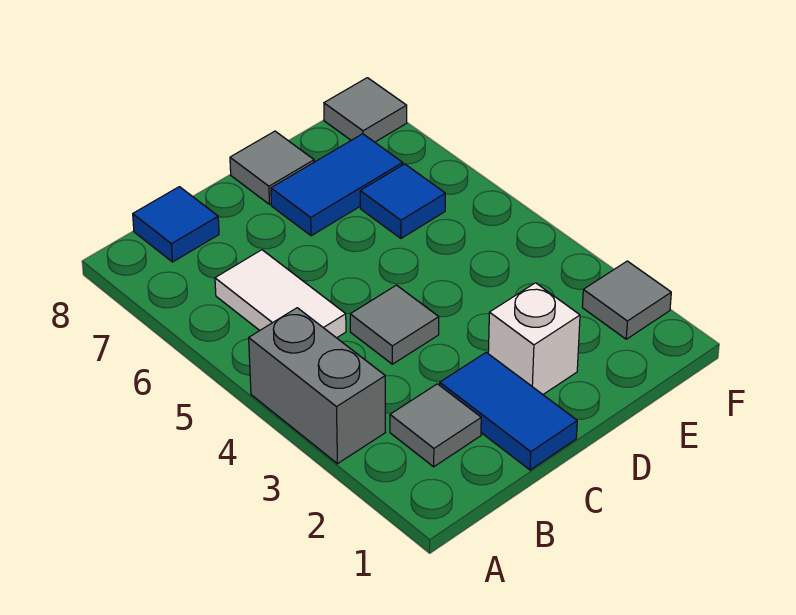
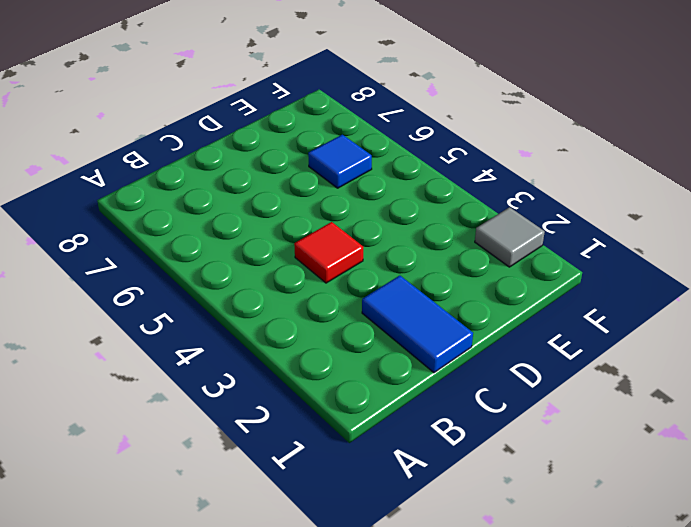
red tile C4 level 1 -> grey tile C4 level 1
none -> grey brick A3:A4 level 1
none -> grey tile B2 level 1
none -> white tile B5:B6 level 1

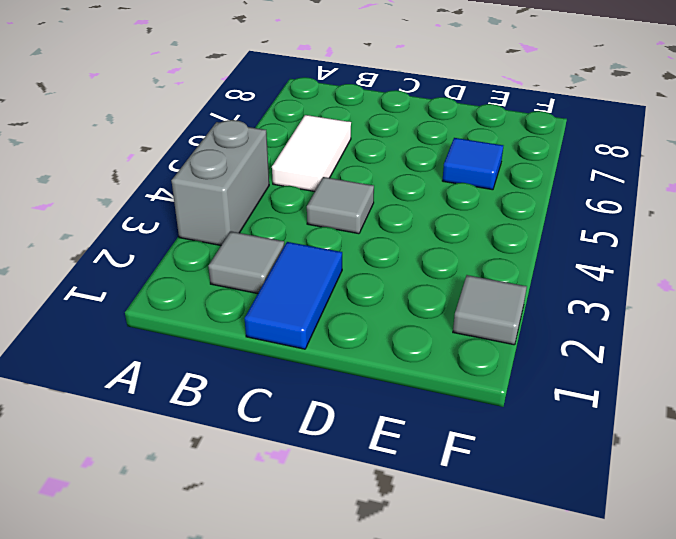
none -> blue tile B8 level 1
none -> white brick D2 level 1
none -> blue tile D7:E7 level 1

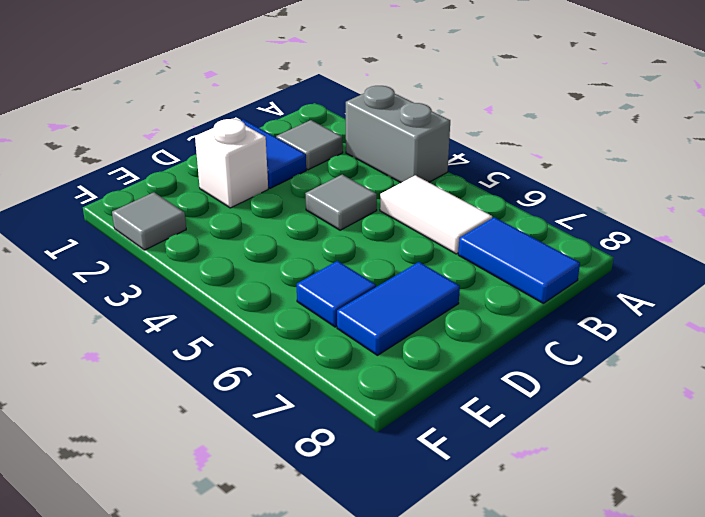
blue tile B7:B8 level 1 -> blue tile B8 level 1
none -> grey tile D8 level 1
none -> grey tile F8 level 1

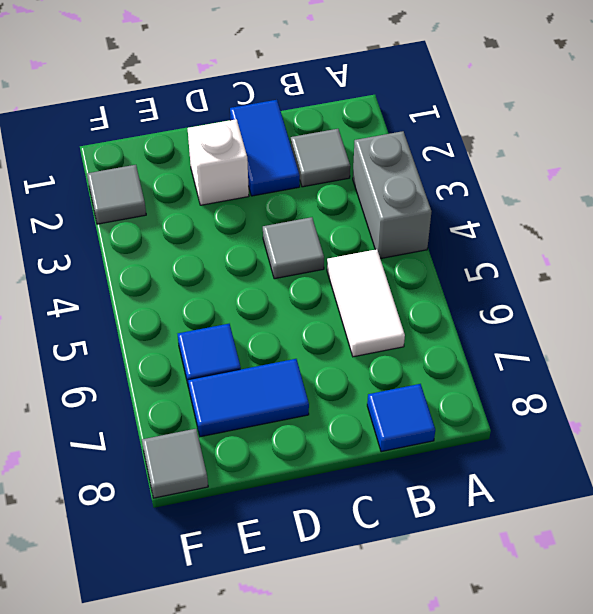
none -> grey tile D8 level 1

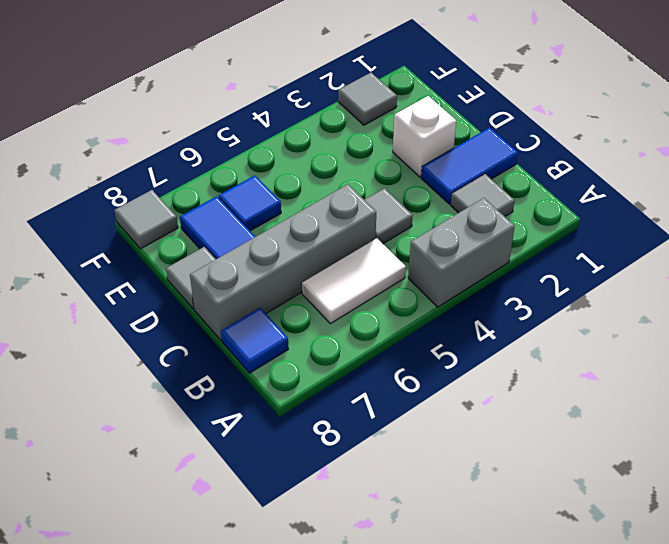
grey brick C5:C8 level 1 -> none

